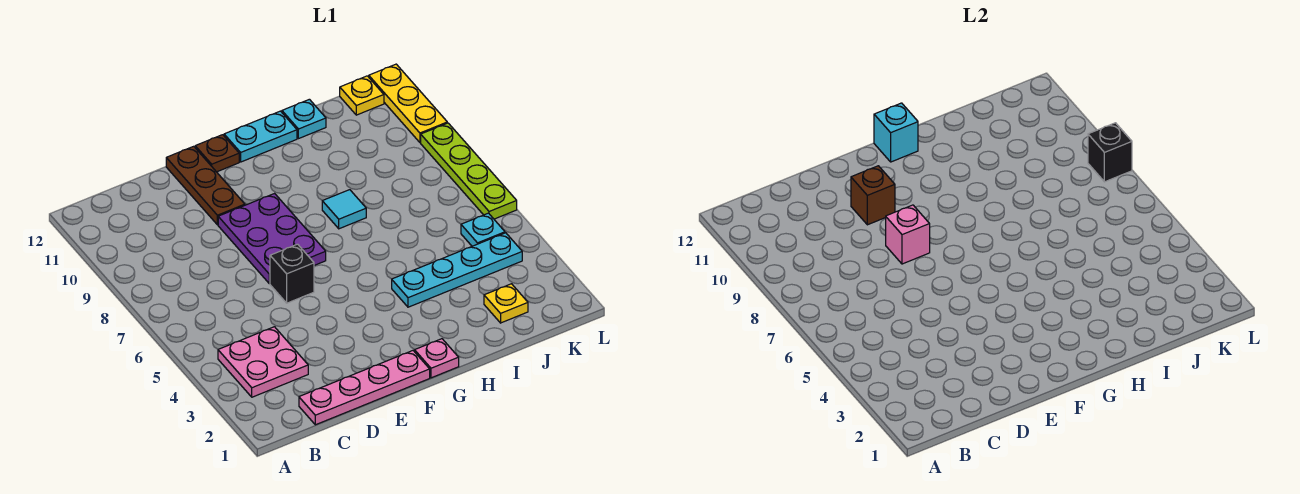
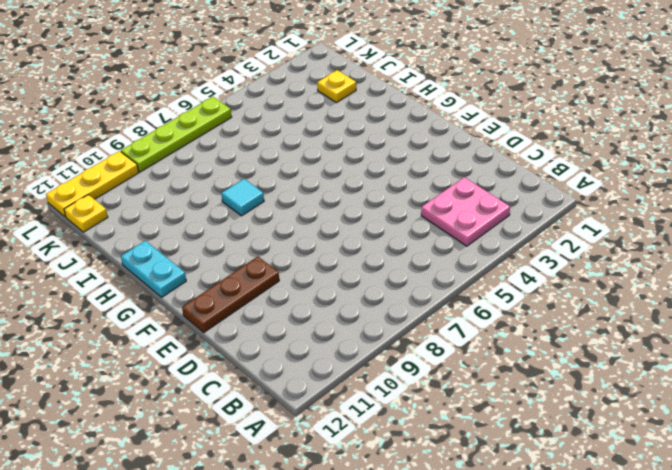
none -> pink plate C1:F1 level 1
none -> black brick E6 level 1
none -> purple plate E7:F9 level 1

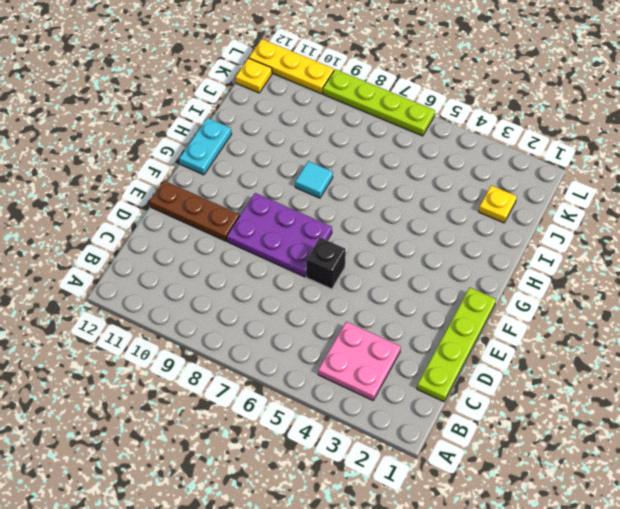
lime plate C1:F1 level 1 -> pink plate C1:F1 level 1
none -> brown plate F12 level 1
none -> pink plate G1 level 1
none -> cyan plate H4:K4 level 1

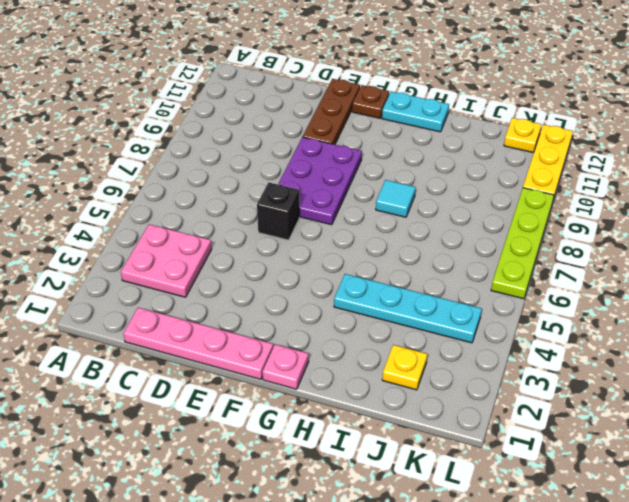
none -> cyan plate I12 level 1
none -> cyan plate K5 level 1
none -> pink brick E8 level 2

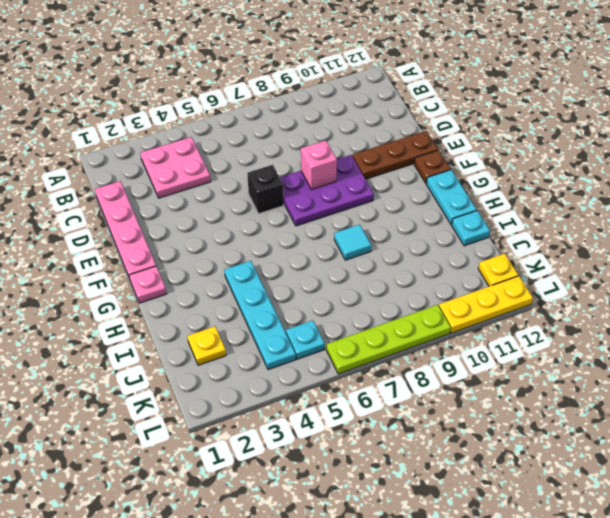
none -> brown brick E10 level 2
none -> cyan brick G12 level 2
none -> black brick L8 level 2

